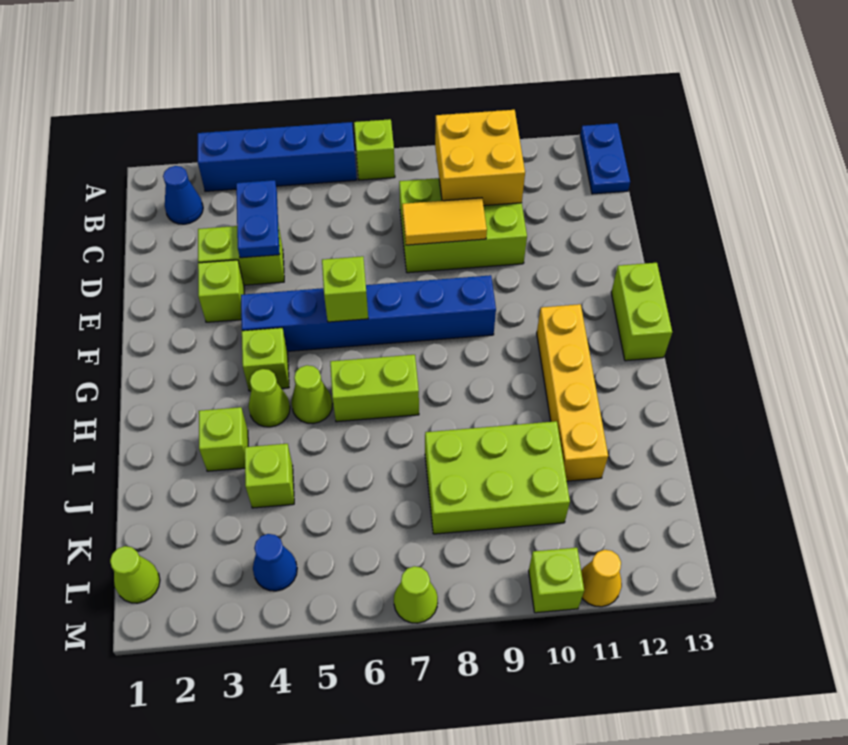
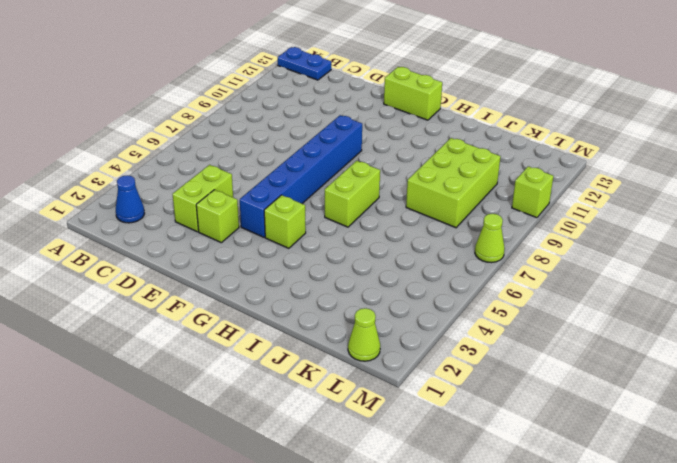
none -> blue brick A3:A6 level 1
none -> lime brick A7 level 1
none -> lime brick C8:D10 level 1

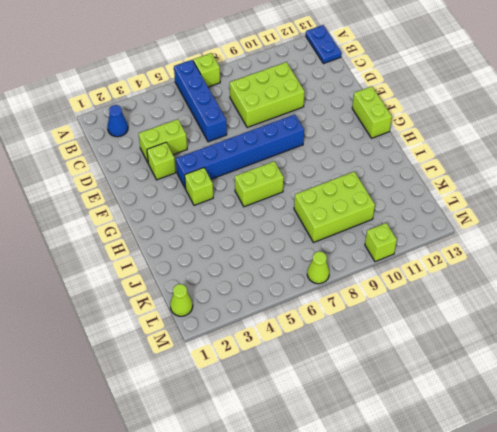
blue brick A6:D6 level 1 -> blue brick A3:A6 level 1
none -> yellow brick G11:J11 level 1
none -> lime cone H4 level 1
none -> lime cone H5 level 1

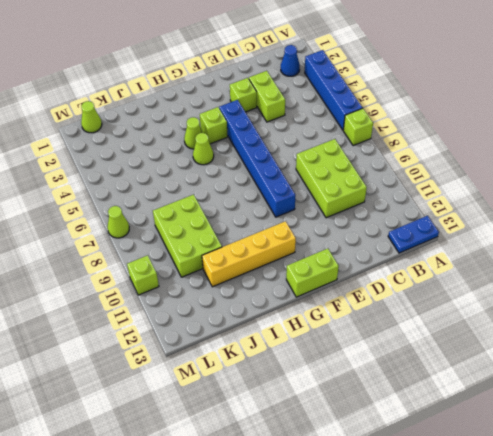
none -> lime brick H6:H7 level 1
none -> lime brick I3 level 1
none -> lime brick J4 level 1

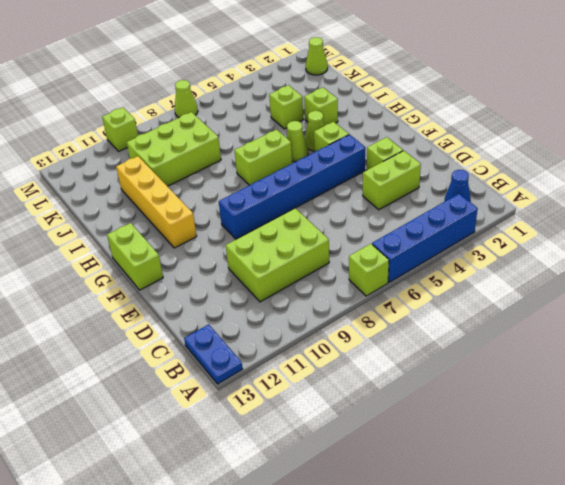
none -> blue cone L4 level 1
none -> yellow cone M11 level 1
none -> yellow brick B9:C10 level 2

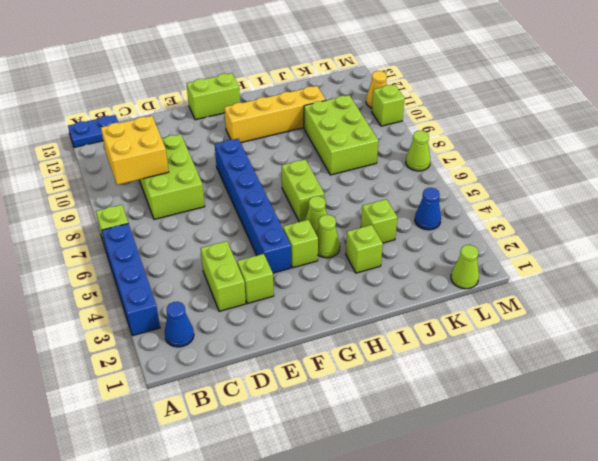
none -> blue plate C4:D4 level 2
none -> yellow tile D8:D9 level 2
none -> lime brick F6 level 2

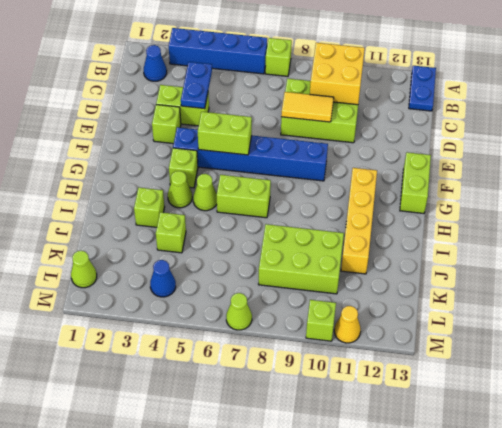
lime brick F5:F6 level 2 -> lime brick F6 level 2

